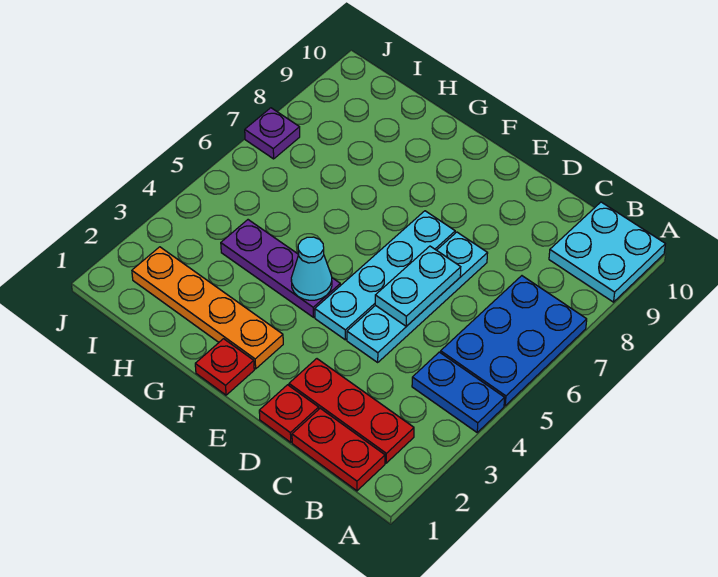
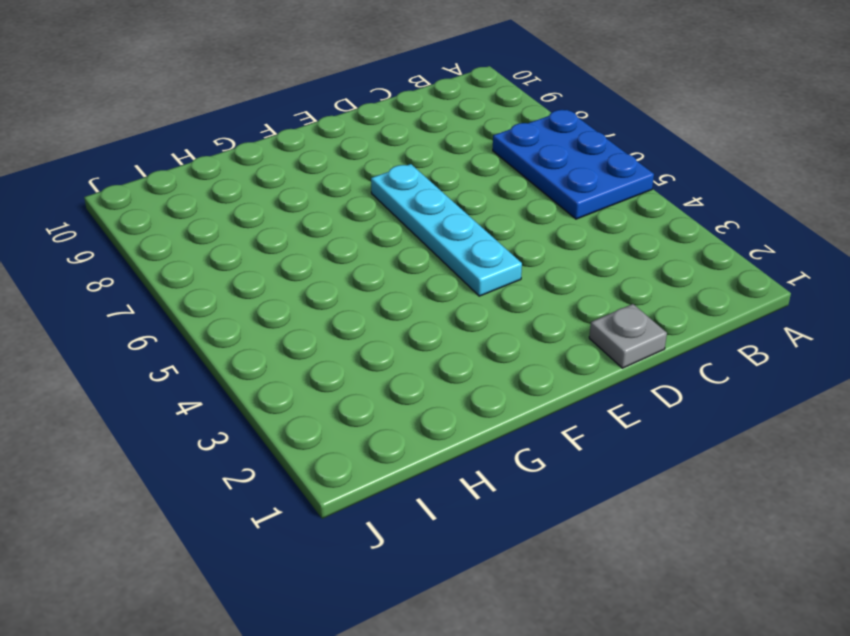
grey plate D1 level 1 -> red plate D1 level 1
none -> blue plate A4:B4 level 1
none -> cyan plate A9:B10 level 1
none -> red plate B1:C1 level 1

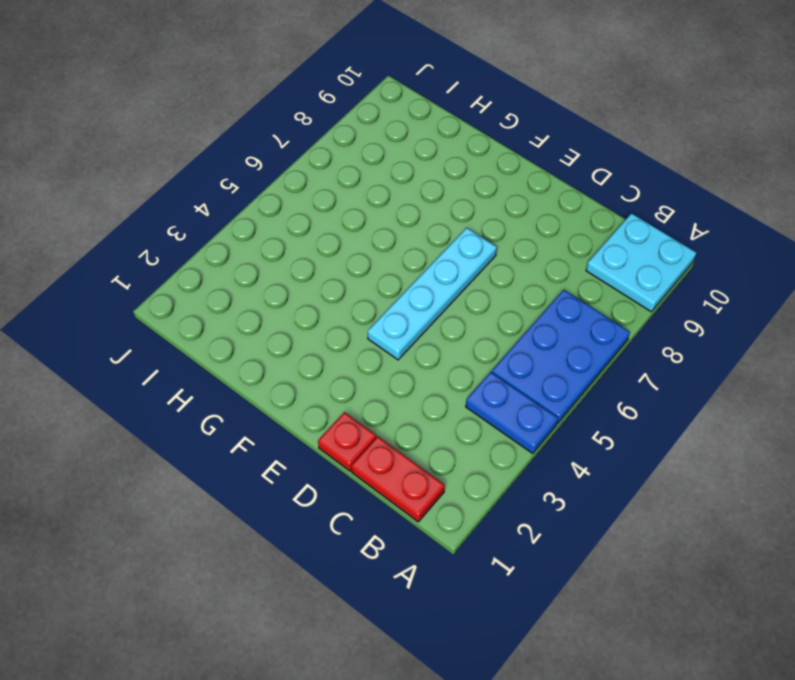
none -> red plate B2:D2 level 1
none -> cyan plate D4:D7 level 1
none -> red plate F1 level 1

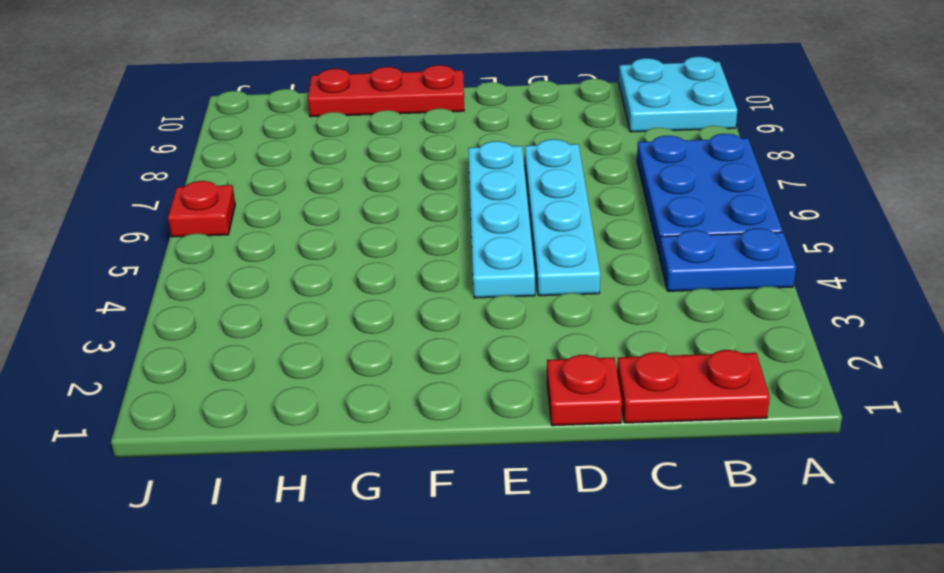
red plate F10:H10 level 1 -> red plate B2:D2 level 1
red plate J6 level 1 -> red plate F1 level 1
none -> orange plate F2:I2 level 1
none -> purple plate F4:H4 level 1
none -> purple plate J7 level 1

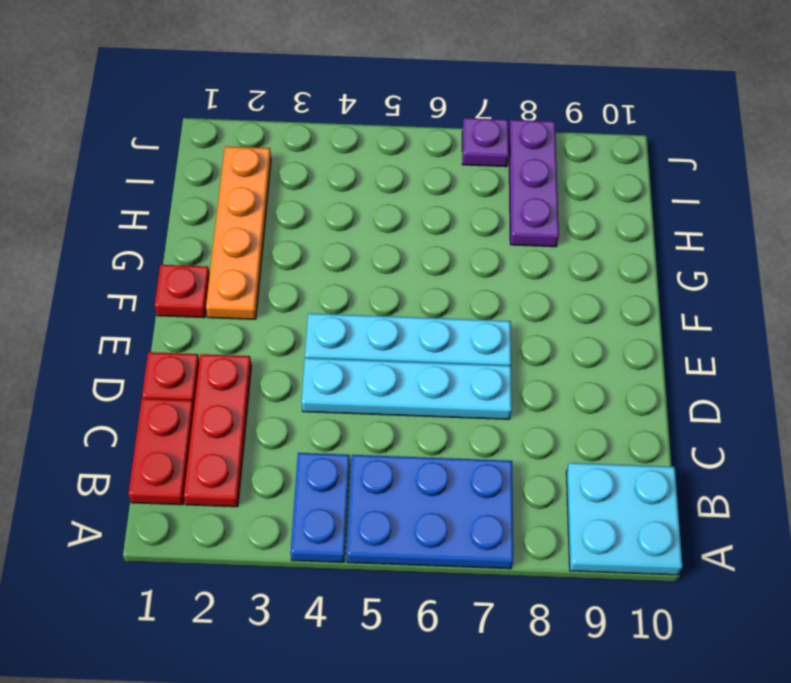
purple plate H8:J8 level 1 -> purple plate F4:H4 level 1
none -> cyan plate D5:D6 level 2
none -> cyan cone F4 level 2

